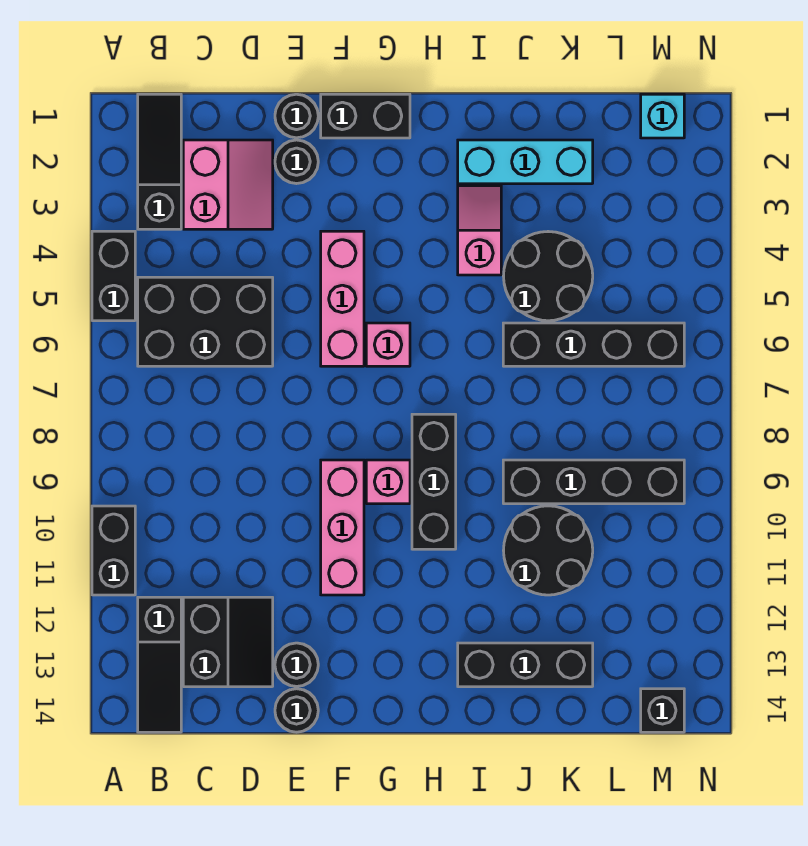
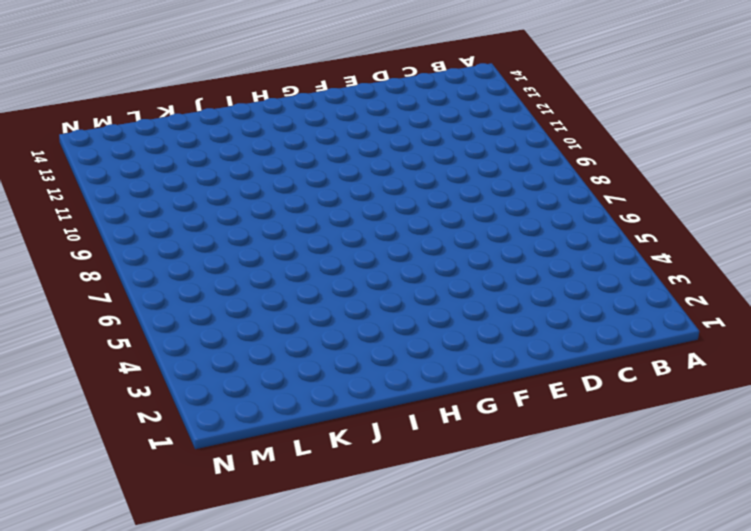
none -> black brick A4:A5 level 1
none -> black brick A10:A11 level 1
none -> black slope B1:B3 level 1 top 3

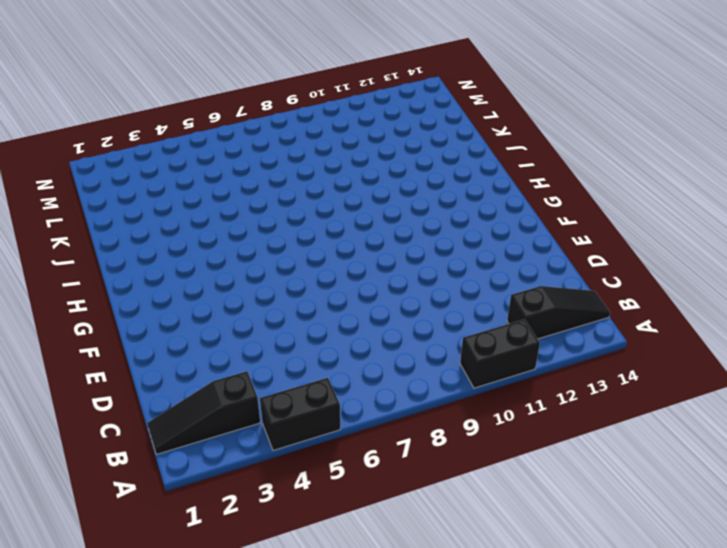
none -> black brick B5:D6 level 1
none -> pink slope C2:D3 level 1 top C
none -> black slope C12:D13 level 1 top C

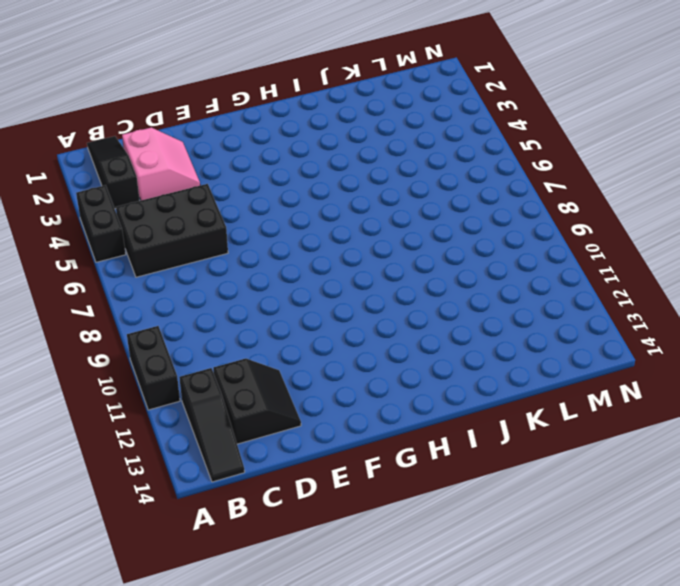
none -> black round brick E1 level 1
none -> black round brick E2 level 1
none -> black round brick E13 level 1

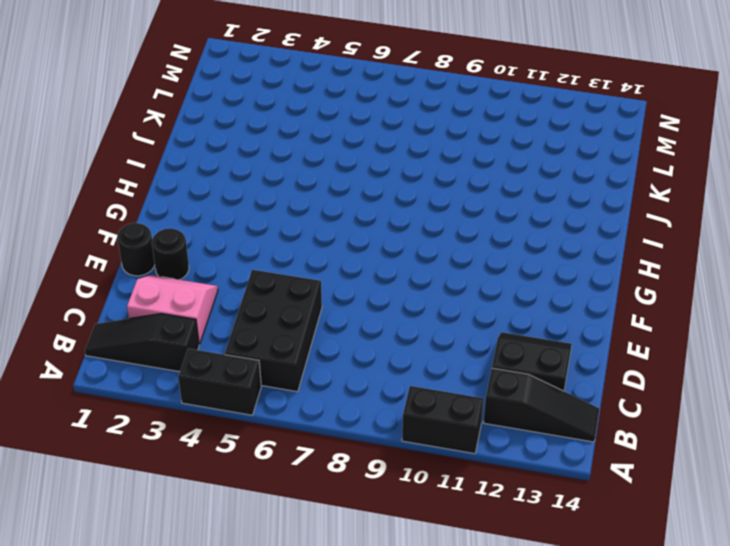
none -> black round brick E13 level 1
none -> black round brick E14 level 1
none -> black brick F1:G1 level 1

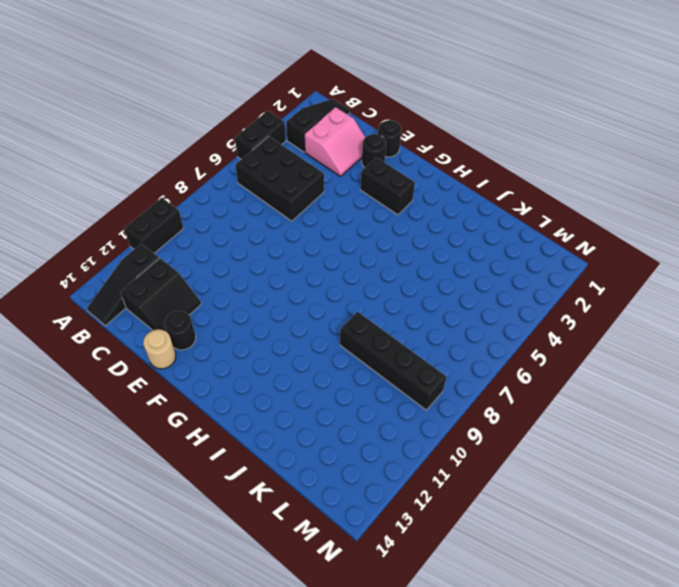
tan round brick E14 level 1 -> black round brick E14 level 1
black brick F3:G3 level 1 -> black brick F1:G1 level 1
none -> pink brick F4:F6 level 1
none -> pink brick F9:F11 level 1
none -> pink brick G6 level 1

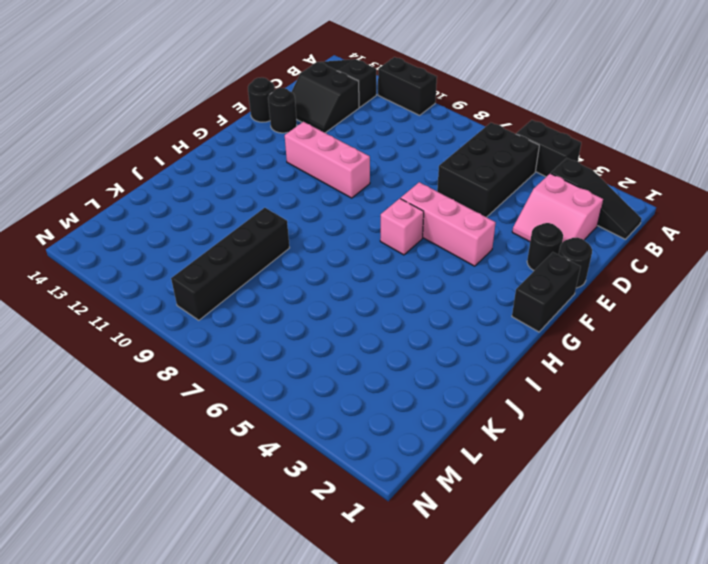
none -> pink brick G9 level 1
none -> black brick H8:H10 level 1
none -> cyan brick I2:K2 level 1

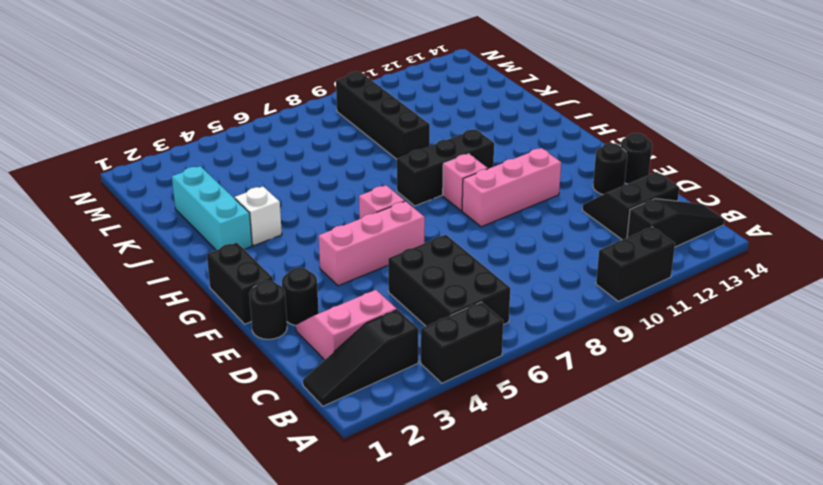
white brick I3 level 1 -> pink slope I3:I4 level 1 top 4
none -> black brick I13:K13 level 1
none -> black round brick J4:K5 level 1
none -> black brick J6:M6 level 1

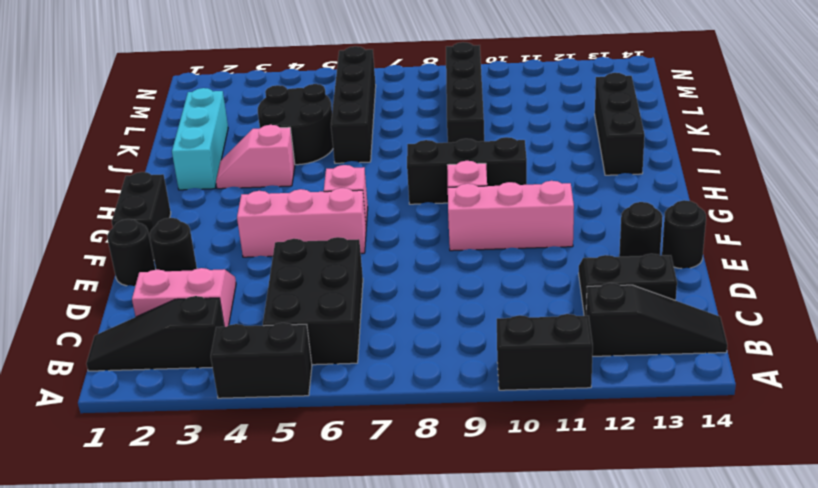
none -> black round brick J10:K11 level 1
none -> cyan brick M1 level 1
none -> black brick M14 level 1

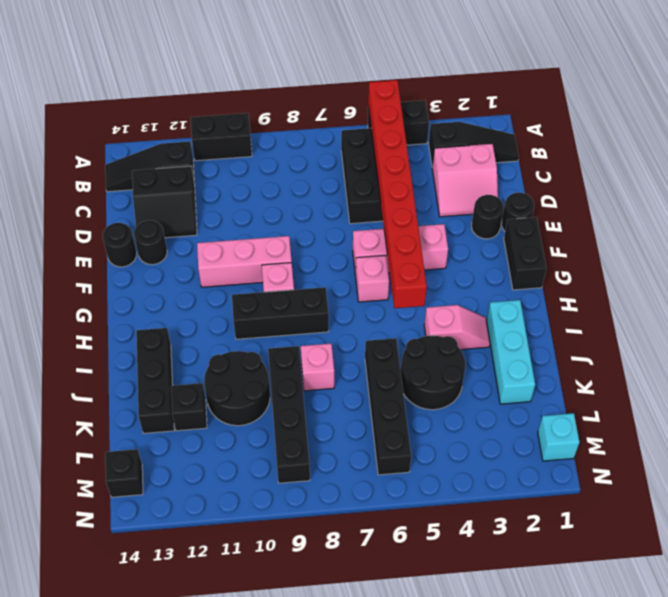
red brick A5:H5 level 2 -> none
pink brick J8 level 1 -> none
black brick K12 level 1 -> none

